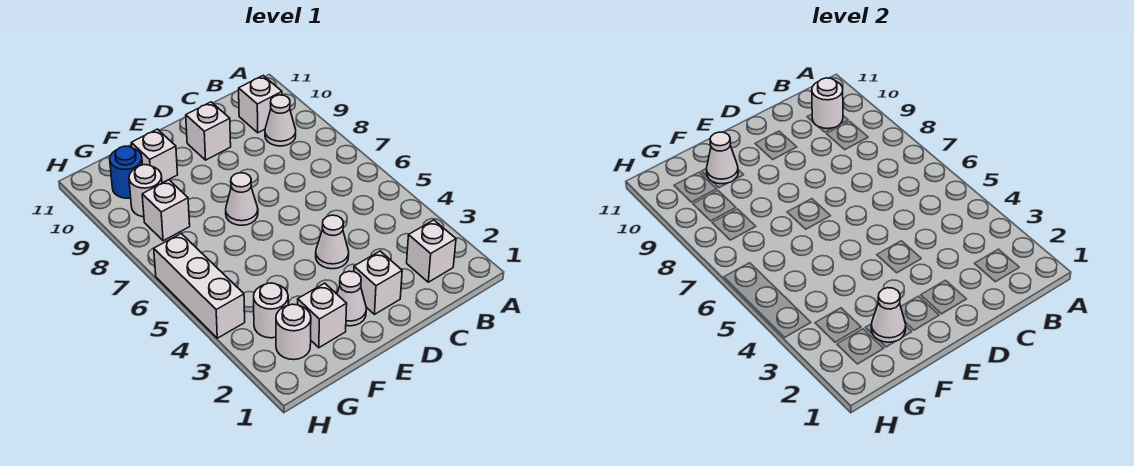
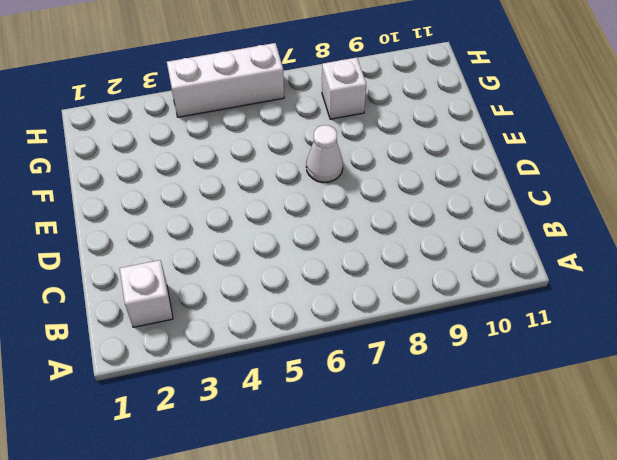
none -> white cone B9 level 1
none -> white brick B10 level 1
none -> white brick D2 level 1

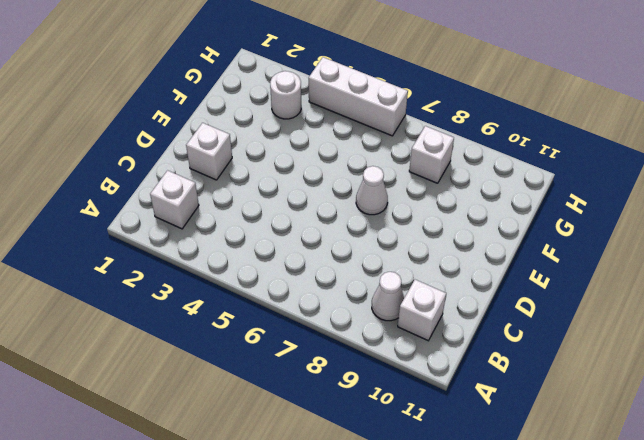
none -> white cone D4 level 1
none -> white brick D10 level 1
none -> white cone E2 level 1

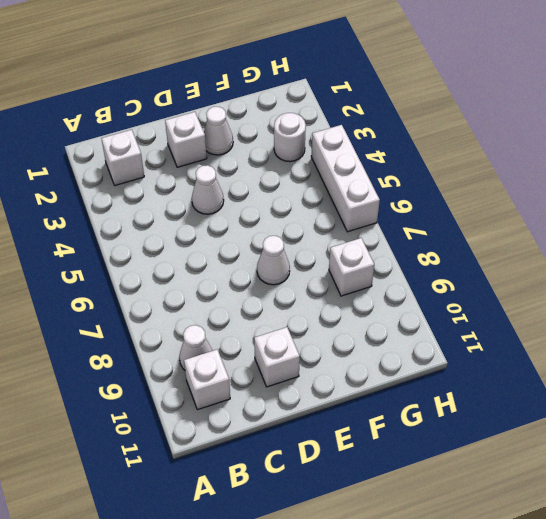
none -> white brick F2 level 1
none -> white brick F10 level 1
none -> white round brick G2 level 1

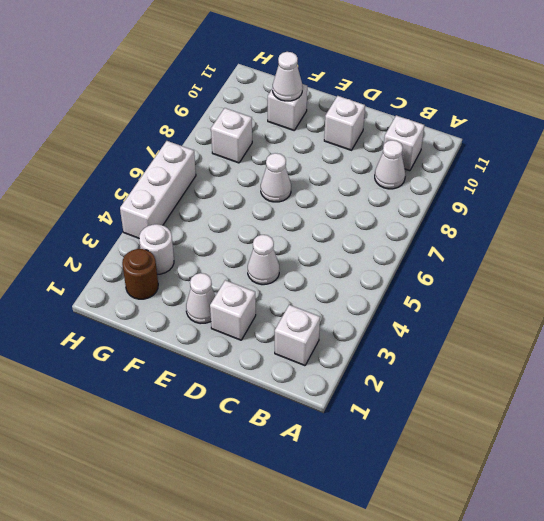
brown round brick G2 level 1 -> white round brick G2 level 1
none -> white brick F2 level 1
none -> white round brick G9 level 1
none -> blue round brick G10 level 1

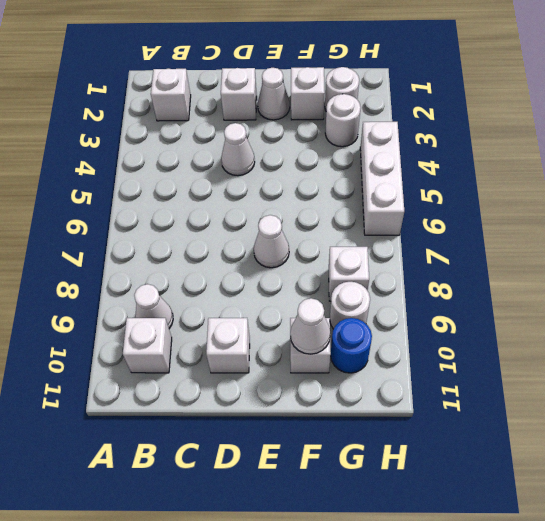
none -> white round brick B10 level 2
none -> white cone F2 level 2

